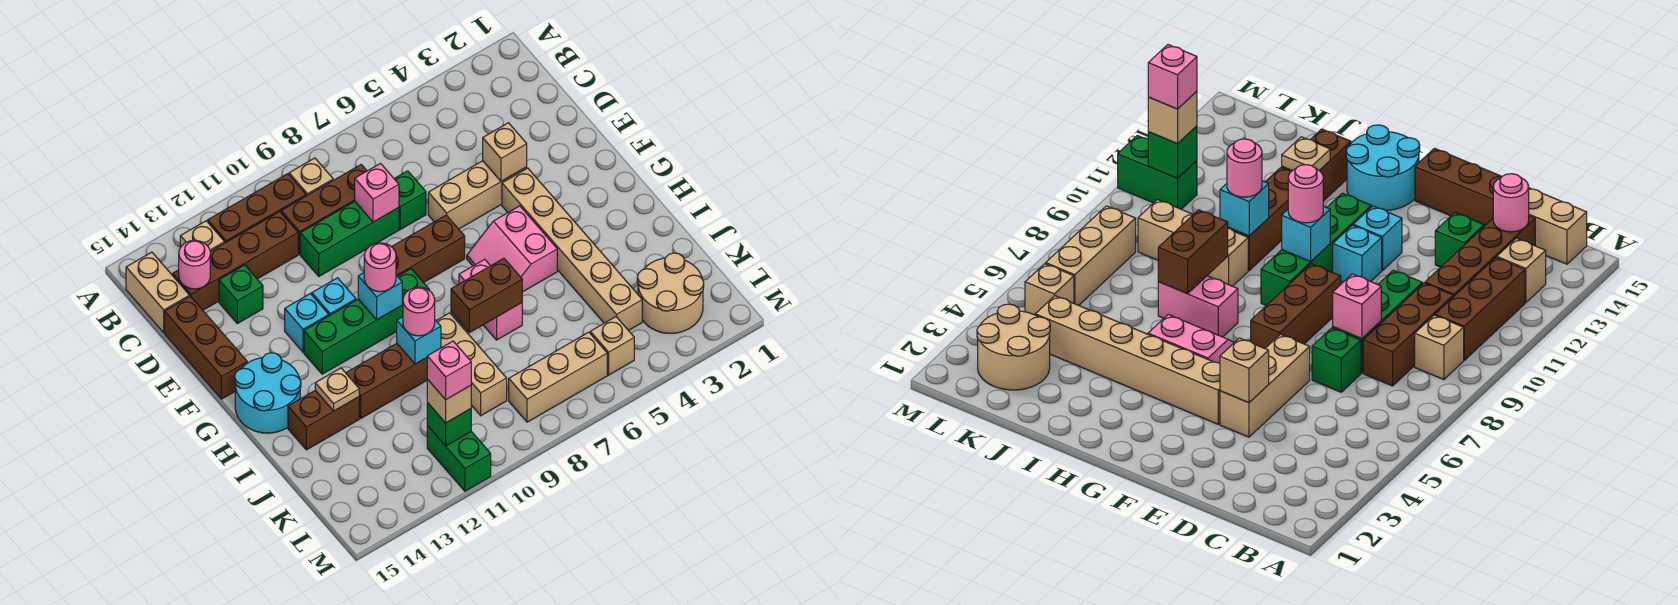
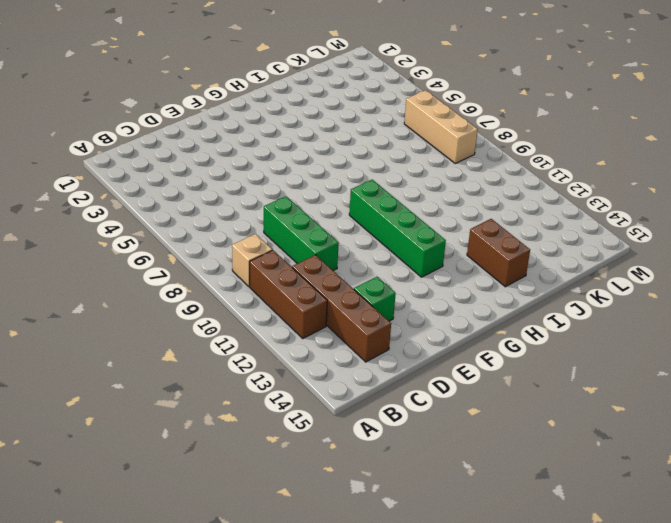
none -> tan brick B13 level 1
none -> tan brick B15:C15 level 1
none -> brown brick C8:C10 level 1
none -> green brick D7 level 1

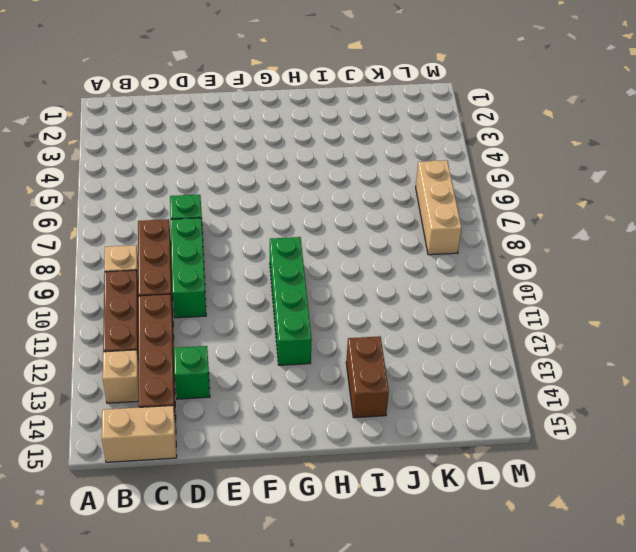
none -> brown brick D15:F15 level 1
none -> tan brick E4:E6 level 1
none -> tan brick F4:K4 level 1
none -> brown brick F7:F9 level 1

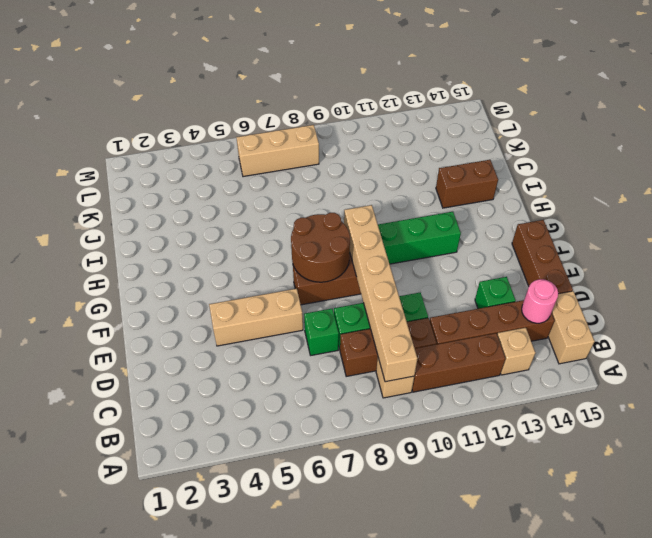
tan brick B9:G9 level 2 -> tan brick F4:K4 level 1
brown round brick F7:G8 level 2 -> none
none -> cyan brick F11 level 1
none -> cyan brick F12 level 1
none -> pink slope G5:H6 level 1 top 5
none -> cyan round brick G14:H15 level 1

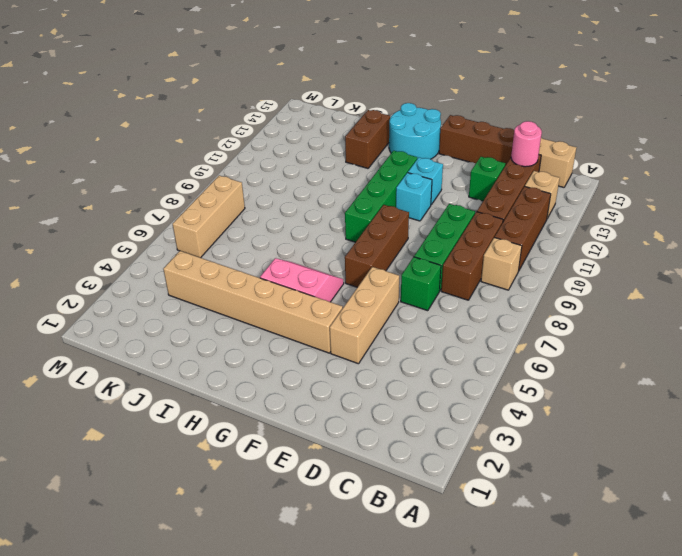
none -> pink brick H7:I7 level 1
none -> tan brick I9:K9 level 1
none -> brown brick I10:I12 level 1
none -> tan round brick K2:L3 level 1

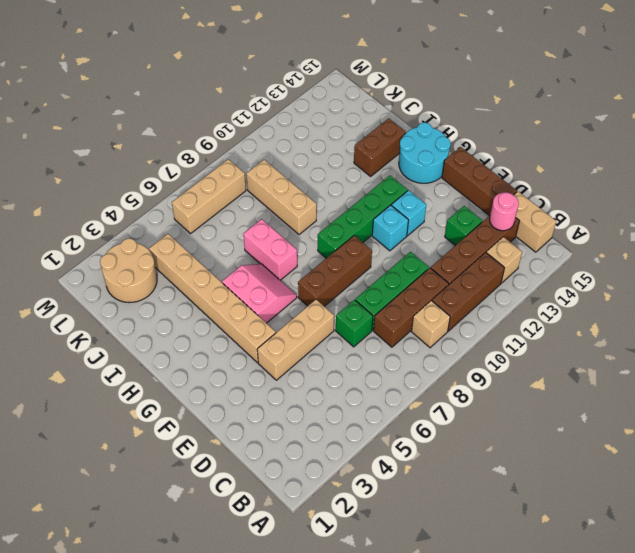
none -> brown brick I10:I12 level 1
none -> tan brick L5 level 1
none -> green brick L11:M11 level 1
none -> pink brick D8 level 2

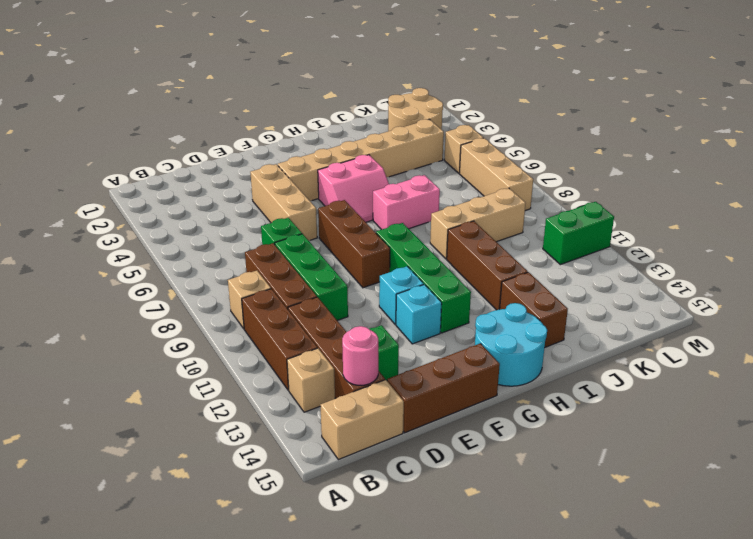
none -> pink brick D8 level 2
none -> tan brick E4 level 2
none -> cyan brick G10 level 2
none -> brown brick I7:I8 level 2

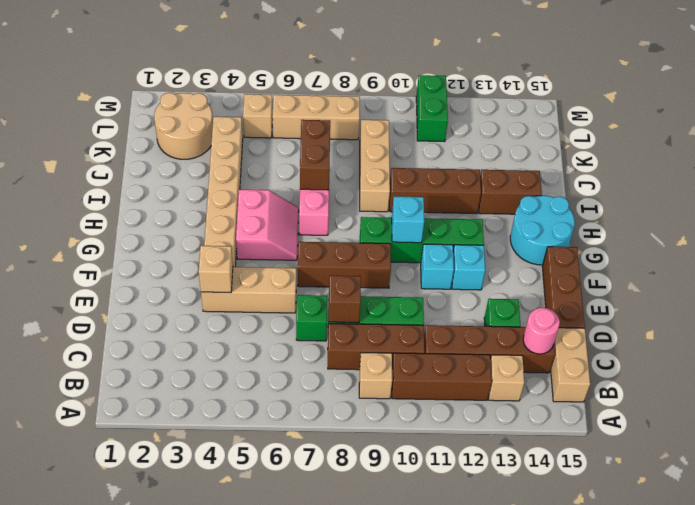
brown brick D8 level 2 -> pink brick D8 level 2
brown brick I7:J7 level 2 -> brown brick I7:I8 level 2
none -> cyan brick I10 level 2
none -> tan plate I13 level 2
none -> green brick L11 level 2
none -> pink round brick G10 level 3

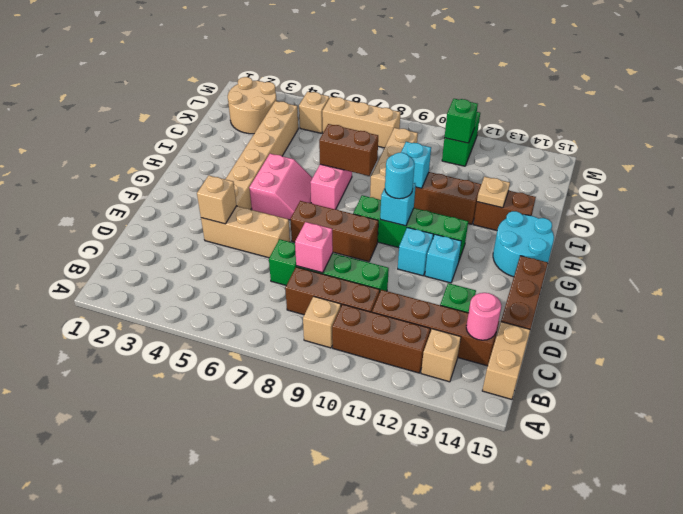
cyan round brick G10 level 3 -> pink round brick G10 level 3
none -> pink round brick I10 level 3
none -> tan brick L11 level 3
none -> pink brick L11 level 4

